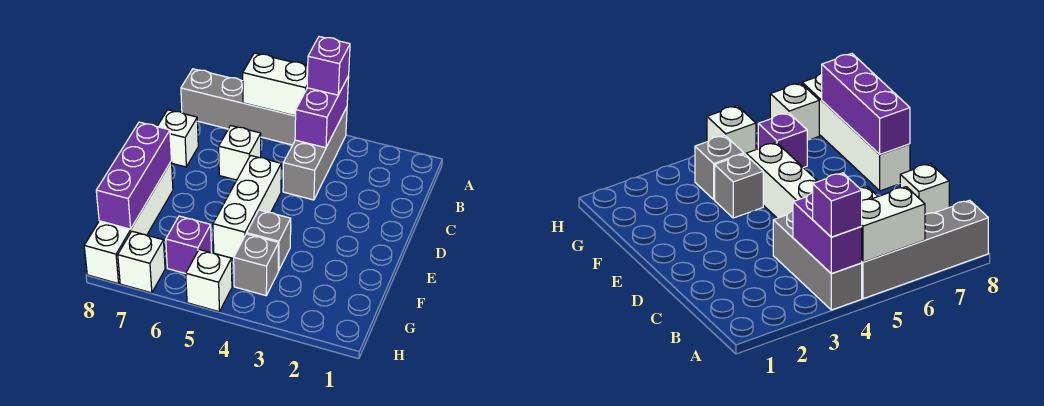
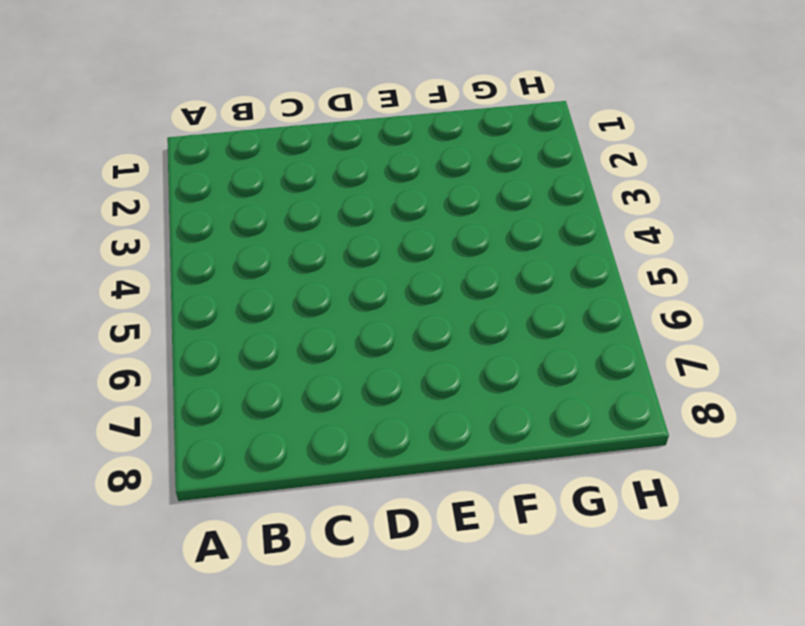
none -> grey brick A4:C4 level 1
none -> grey brick A5:A8 level 1
none -> white brick C6 level 1

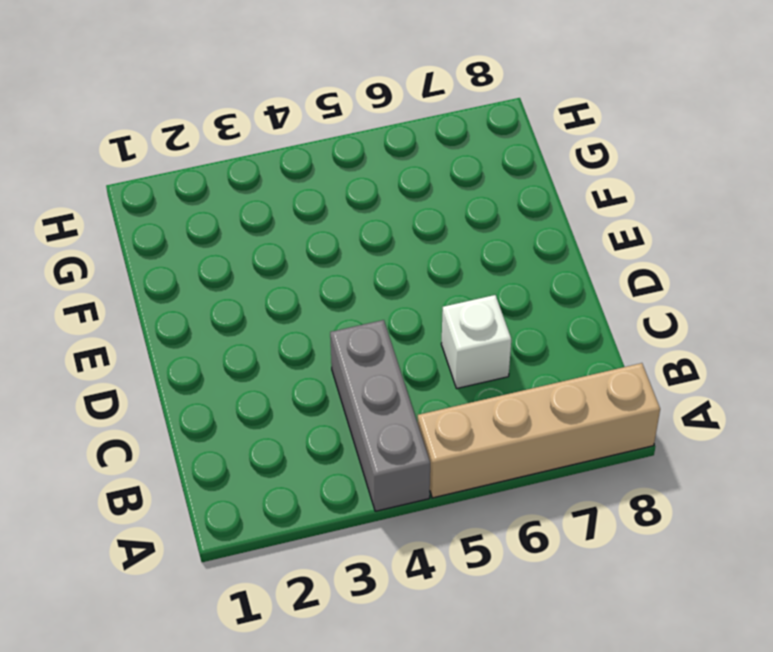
tan brick A5:A8 level 1 -> grey brick A5:A8 level 1
none -> white brick C8 level 1
none -> white brick D5:F5 level 1
none -> white brick E8:H8 level 1

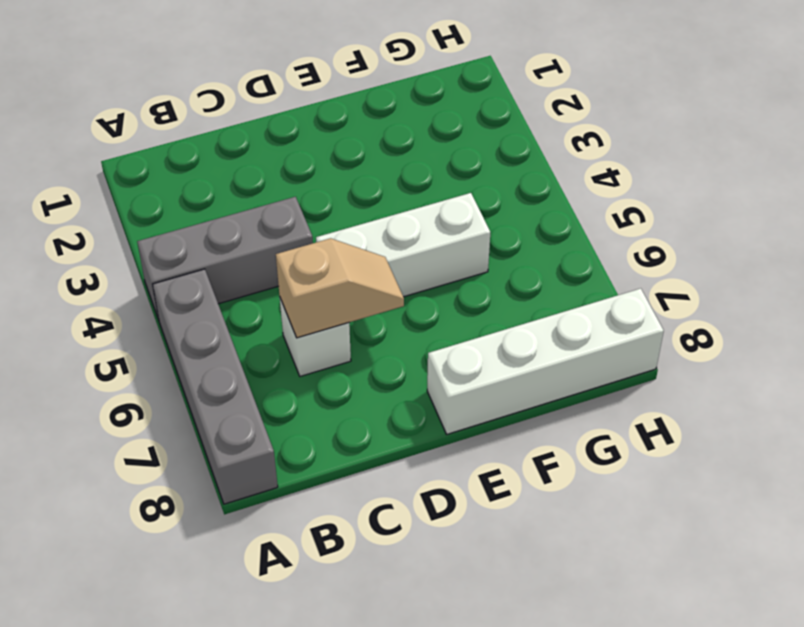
tan slope C6:D6 level 2 top C -> none
none -> white brick C8 level 1
none -> grey brick F4 level 1
none -> grey brick G4 level 1

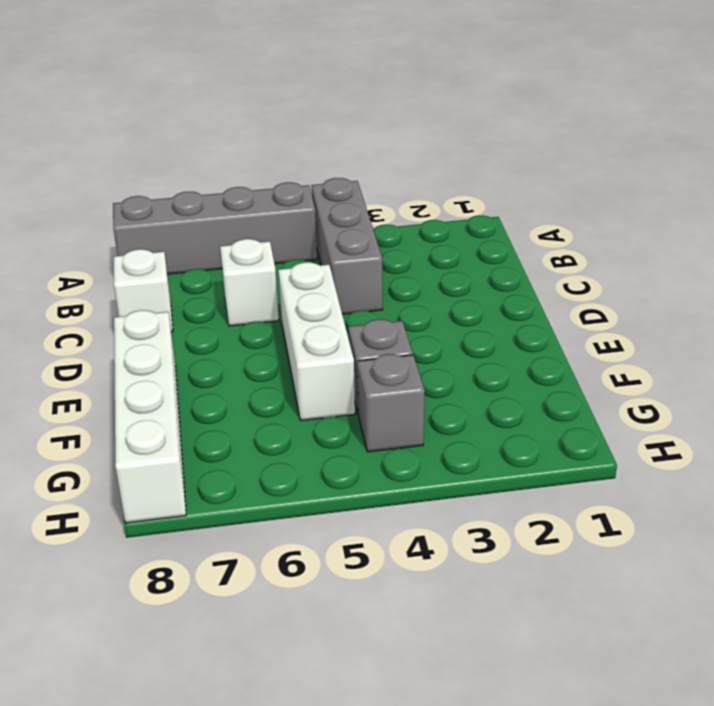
none -> purple brick G6 level 1
none -> white brick H5 level 1
none -> white brick H7 level 1

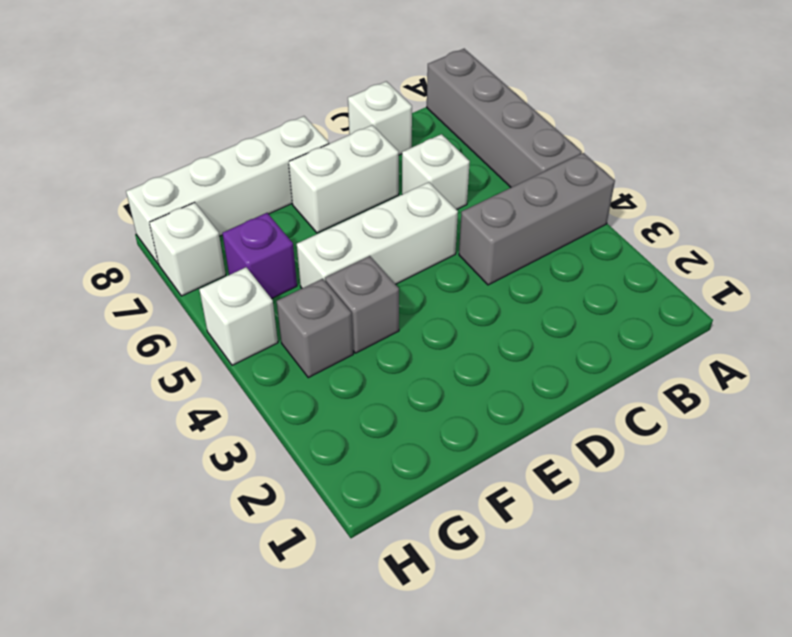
white brick D7:E7 level 1 -> white brick A5:A6 level 2
none -> purple brick A4:B4 level 2
none -> purple brick E8:G8 level 2
none -> purple brick A4 level 3

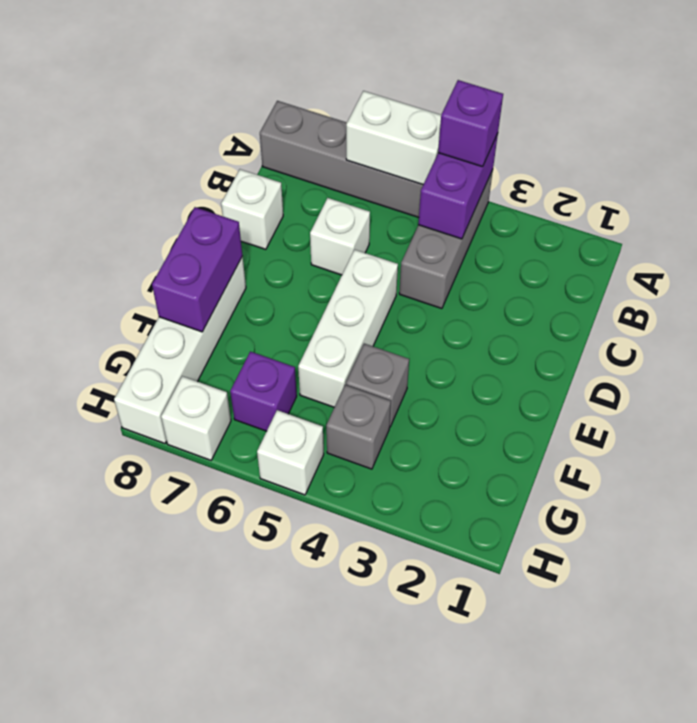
purple brick E8:F8 level 2 -> purple brick E8:G8 level 2

